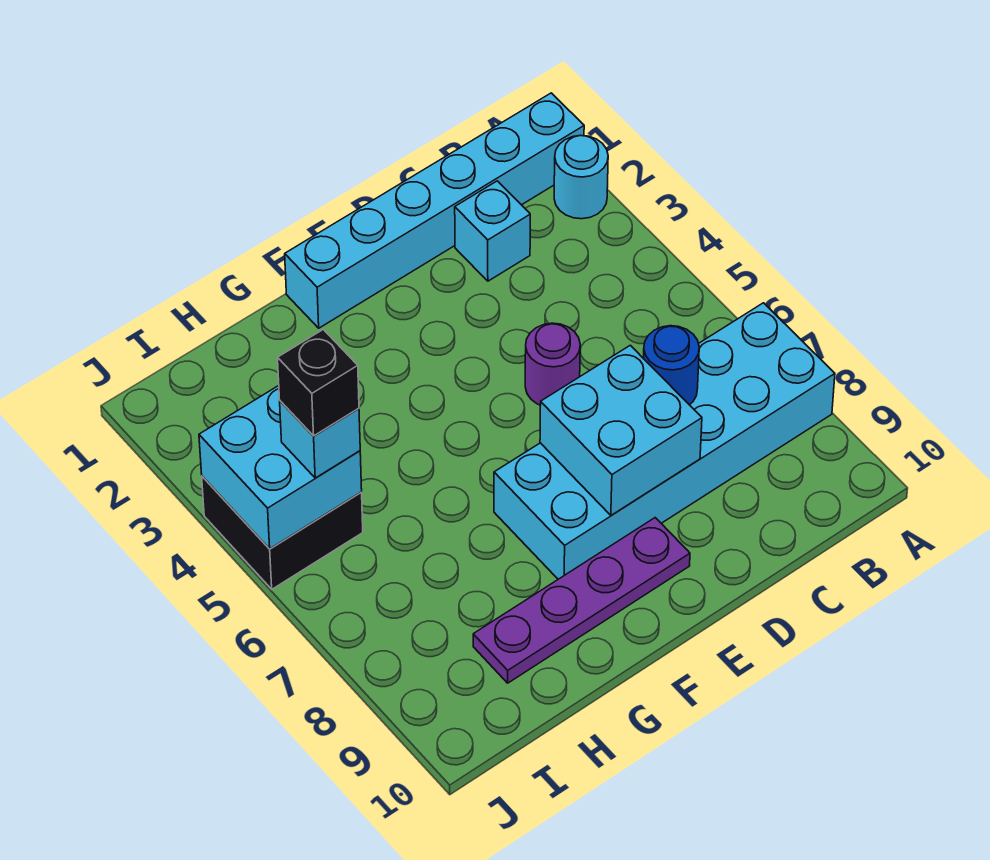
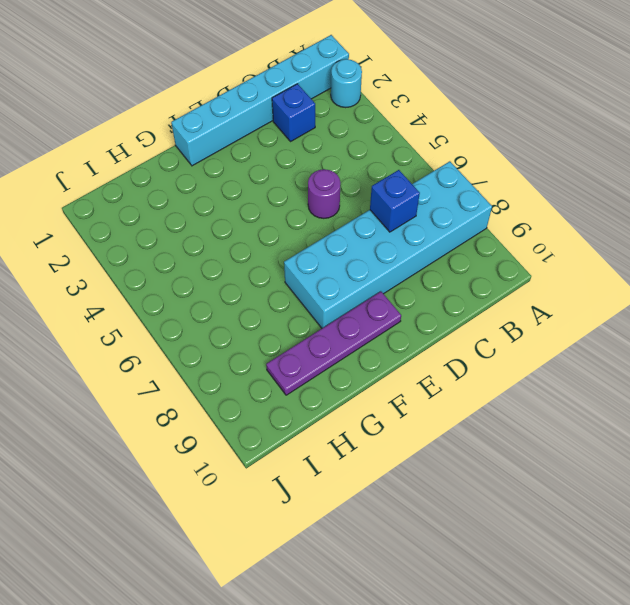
blue brick C2 level 1 -> cyan brick C2 level 1
blue brick C7 level 2 -> blue round brick C7 level 2
none -> black brick I4:J5 level 1
none -> cyan brick D7:E8 level 2
none -> cyan brick I4:J5 level 2

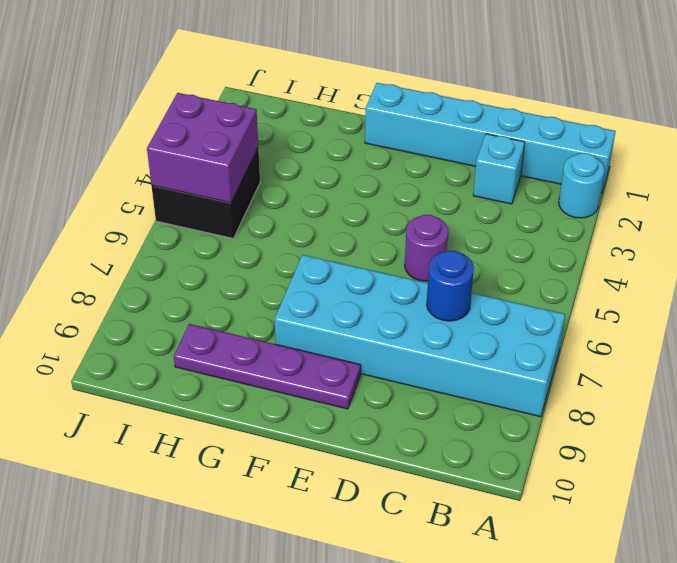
purple brick I4:J5 level 2 -> cyan brick I4:J5 level 2
none -> cyan brick D7:E8 level 2
none -> cyan brick I5 level 3
none -> black brick I5 level 4

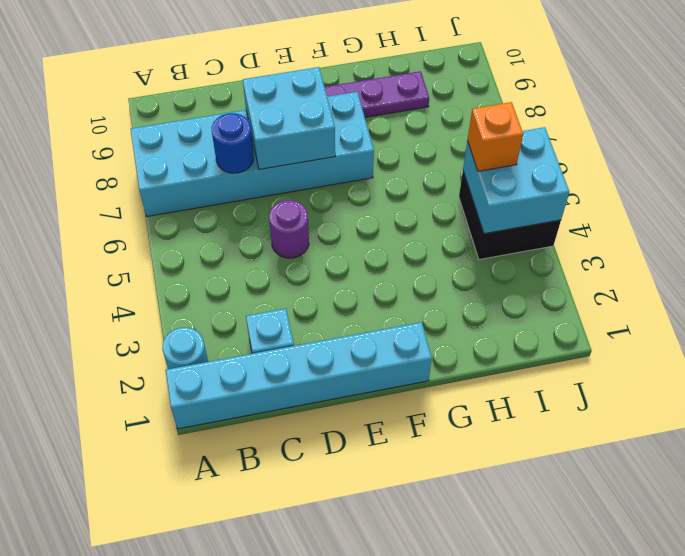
orange brick I5 level 3 -> cyan brick I5 level 3
none -> black brick I5 level 4

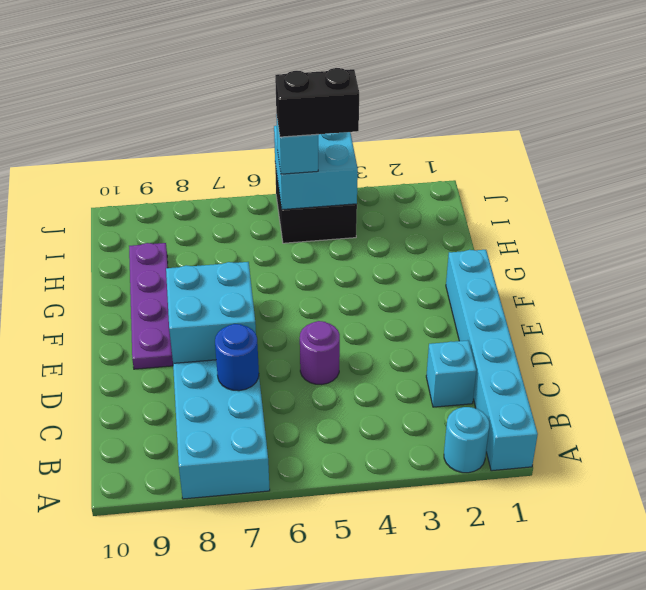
black brick I4:I5 level 4 -> black brick I5 level 4

